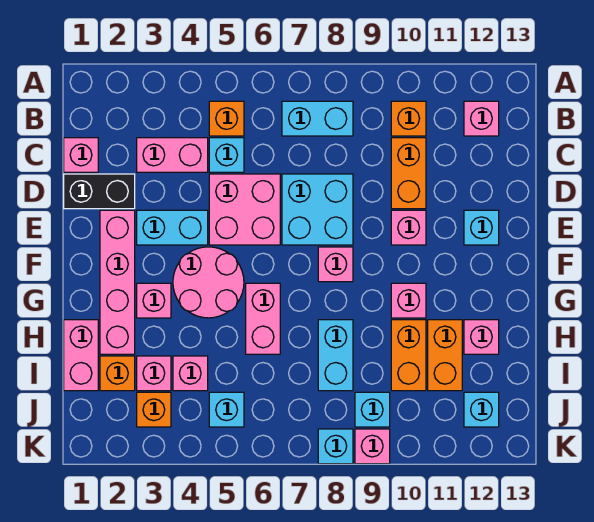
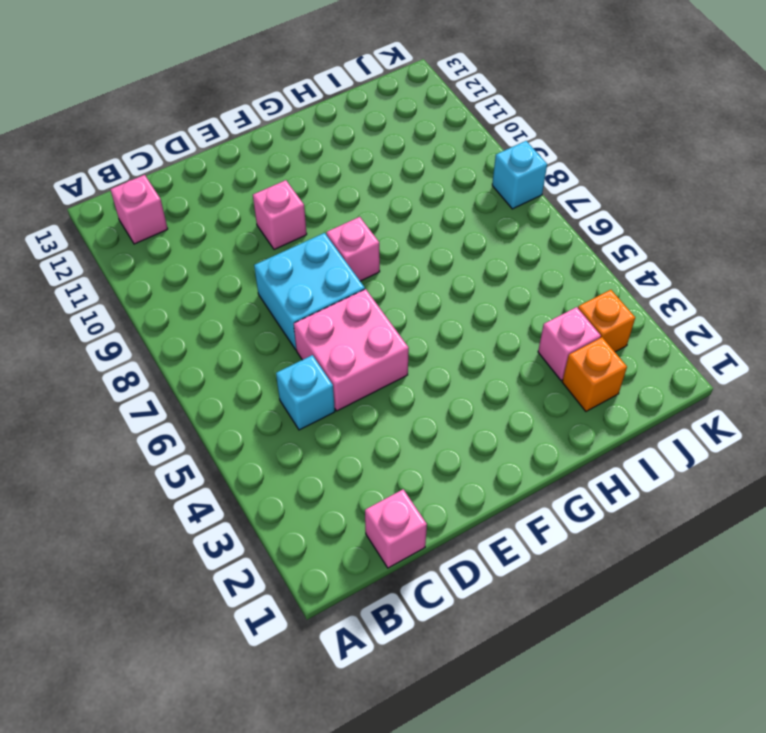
none -> orange brick B5 level 1
none -> cyan brick B7:B8 level 1
none -> orange brick B10 level 1
none -> pink brick C3:C4 level 1

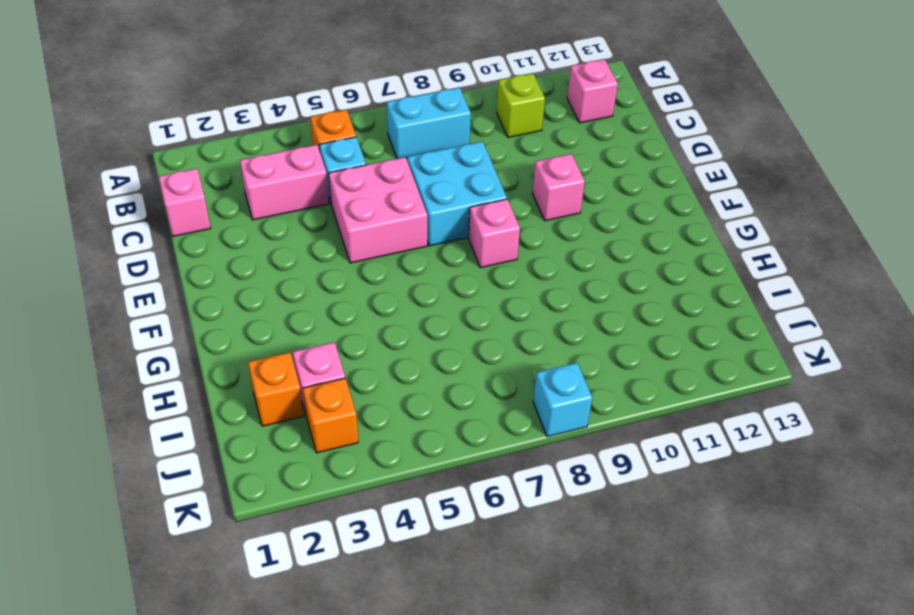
lime brick B10 level 1 -> orange brick B10 level 1
none -> orange brick C10:D10 level 1
none -> black brick D1:D2 level 1
none -> pink brick E2:H2 level 1
none -> cyan brick E3:E4 level 1

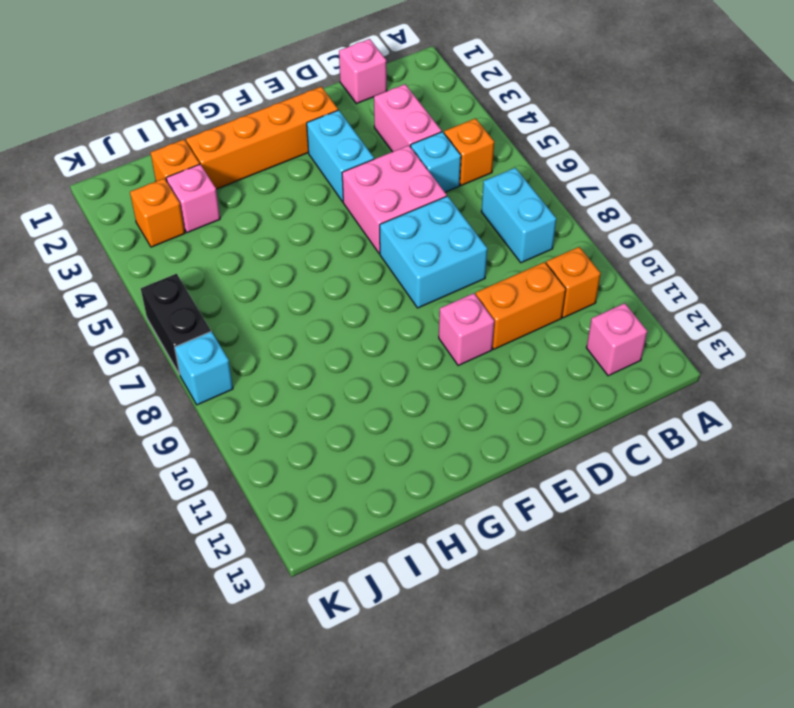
orange brick E2:H2 level 1 -> pink brick E2:H2 level 1
black brick K6:K7 level 1 -> black brick D1:D2 level 1
none -> cyan brick E12 level 1
none -> pink round brick F4:G5 level 1
none -> pink brick F8 level 1
none -> pink brick G3 level 1

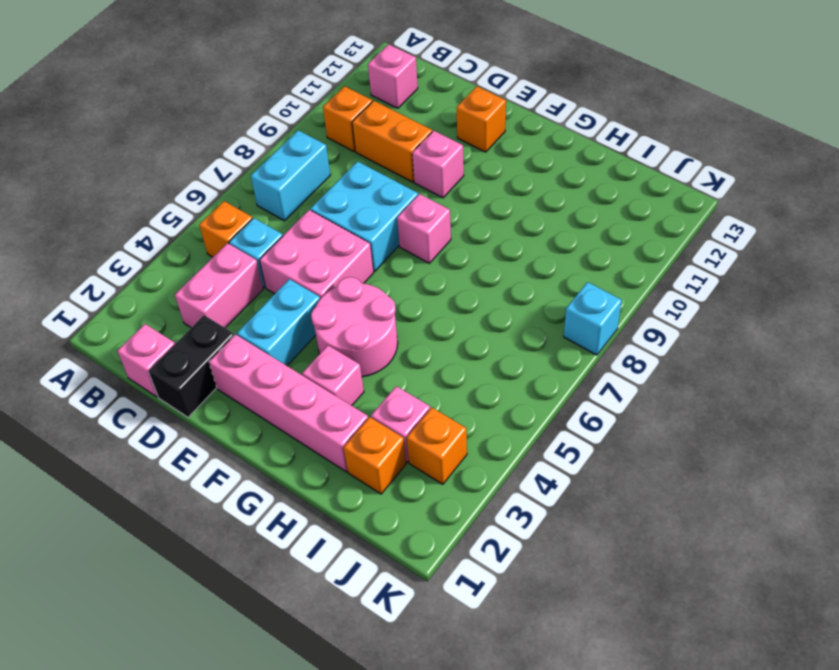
orange brick E12 level 1 -> cyan brick E12 level 1
none -> pink brick G6:H6 level 1
none -> pink brick G10 level 1
none -> pink brick H1:I1 level 1
none -> cyan brick H8:I8 level 1

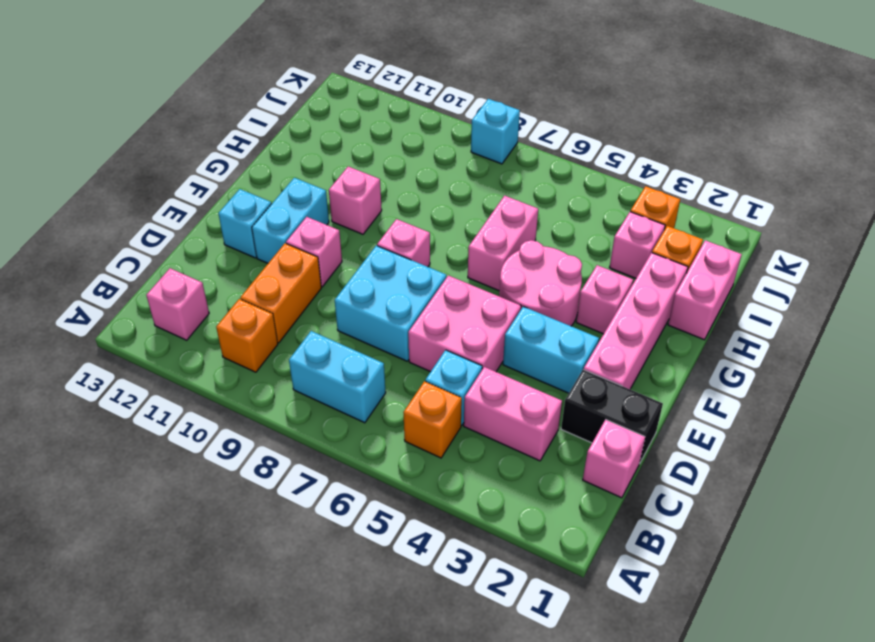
cyan brick E11:F11 level 1 -> cyan brick H8:I8 level 1
none -> orange brick H10:I10 level 1
none -> orange brick H11:I11 level 1
none -> pink brick H12 level 1
none -> pink brick I4 level 1

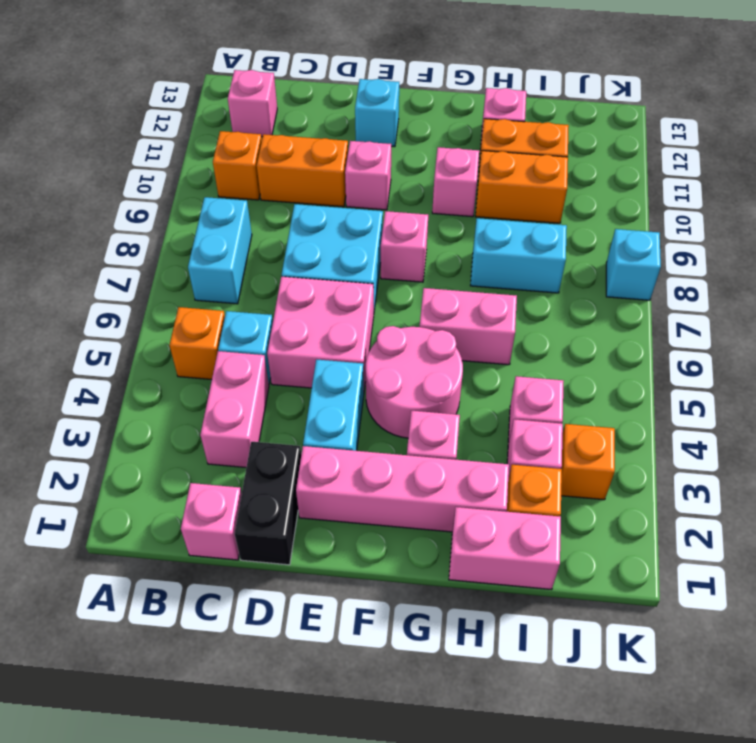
none -> cyan brick J5 level 1
none -> cyan brick J9 level 1
none -> cyan brick J12 level 1
none -> pink brick K9 level 1

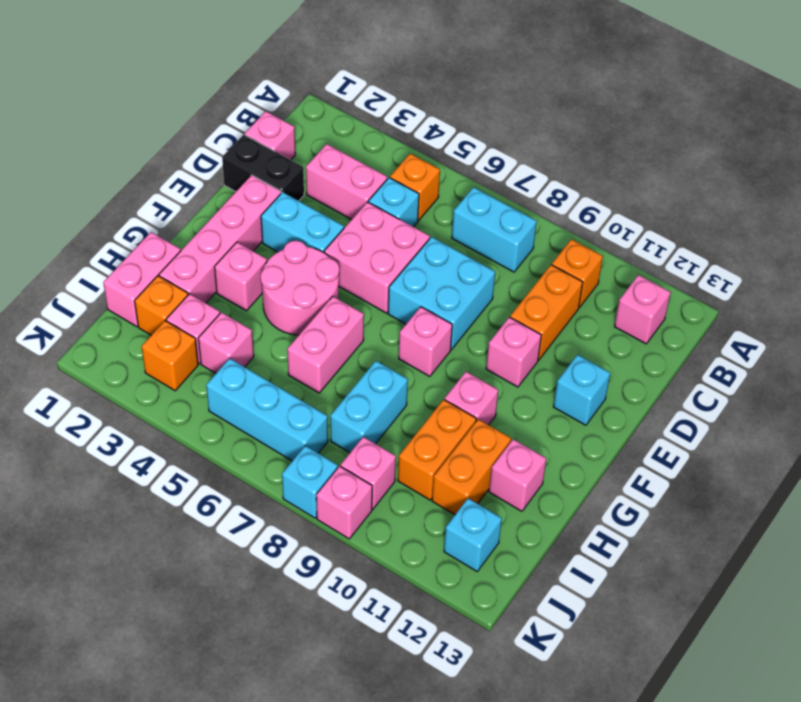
cyan brick J5:J7 level 1 -> cyan brick J5 level 1
pink brick J9 level 1 -> cyan brick J9 level 1

